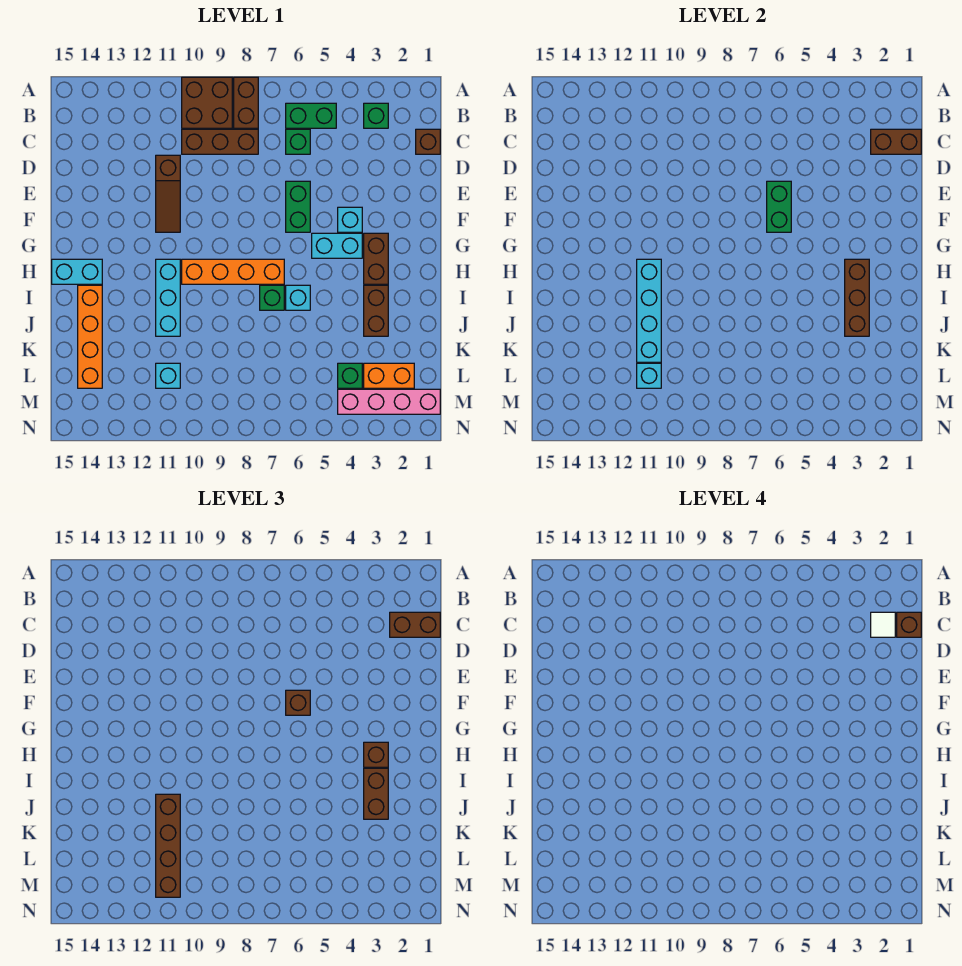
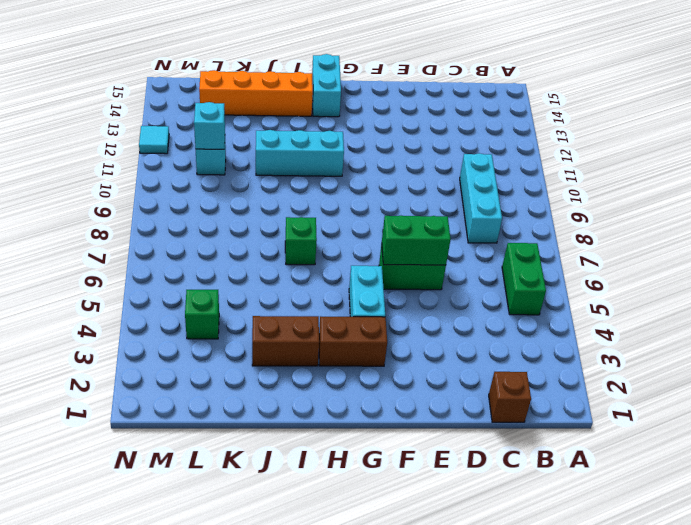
cyan brick C8:C10 level 1 -> brown brick C8:C10 level 1
cyan tile N12 level 1 -> none
none -> brown brick A8:B8 level 1
none -> brown brick A9:B10 level 1
none -> green brick B3 level 1
none -> green brick C6 level 1

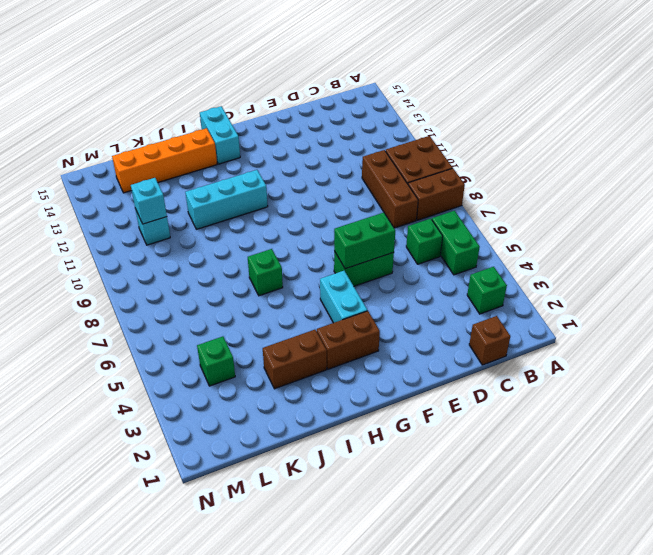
none -> brown slope D11:F11 level 1 top D
none -> cyan brick F4 level 1
none -> orange brick H7:H10 level 1
none -> cyan brick I6 level 1

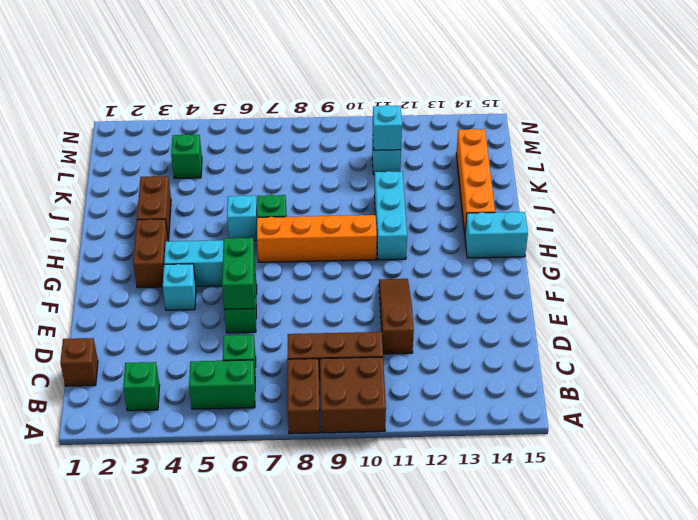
none -> orange brick L2:L3 level 1
none -> pink brick M1:M4 level 1
none -> brown brick C1:C2 level 2
none -> brown brick H3:J3 level 2

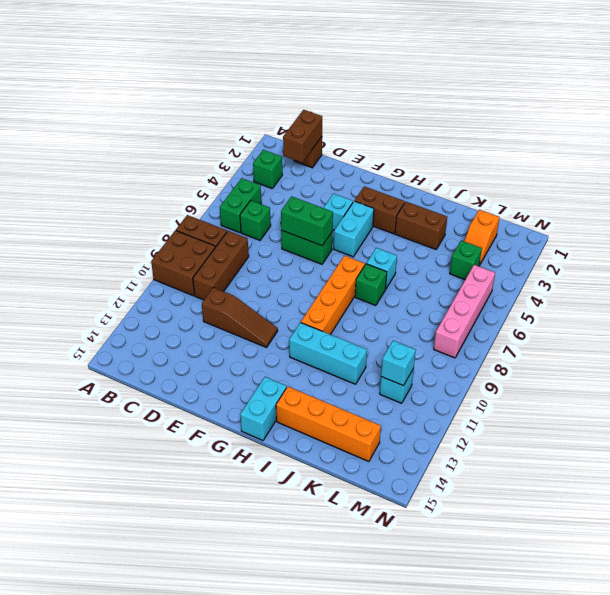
orange slope L2:L3 level 1 top 2 -> orange brick L2:L3 level 1
pink brick M5:M8 level 1 -> pink brick M1:M4 level 1
none -> brown brick H3:J3 level 2
none -> cyan brick H11:K11 level 2
none -> brown brick C1:C2 level 3
none -> brown brick F6 level 3

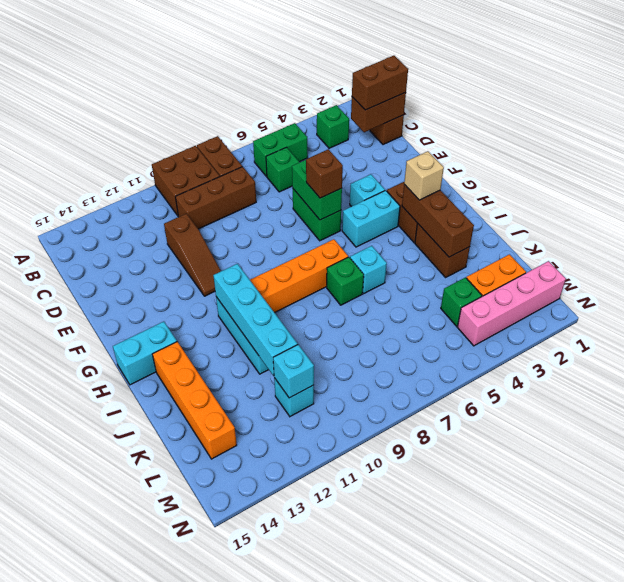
tan brick H3 level 3 -> brown brick H3 level 3
none -> brown brick I3:J3 level 3
none -> brown brick J11:M11 level 3
none -> brown brick C1 level 4
none -> white tile C2 level 4

